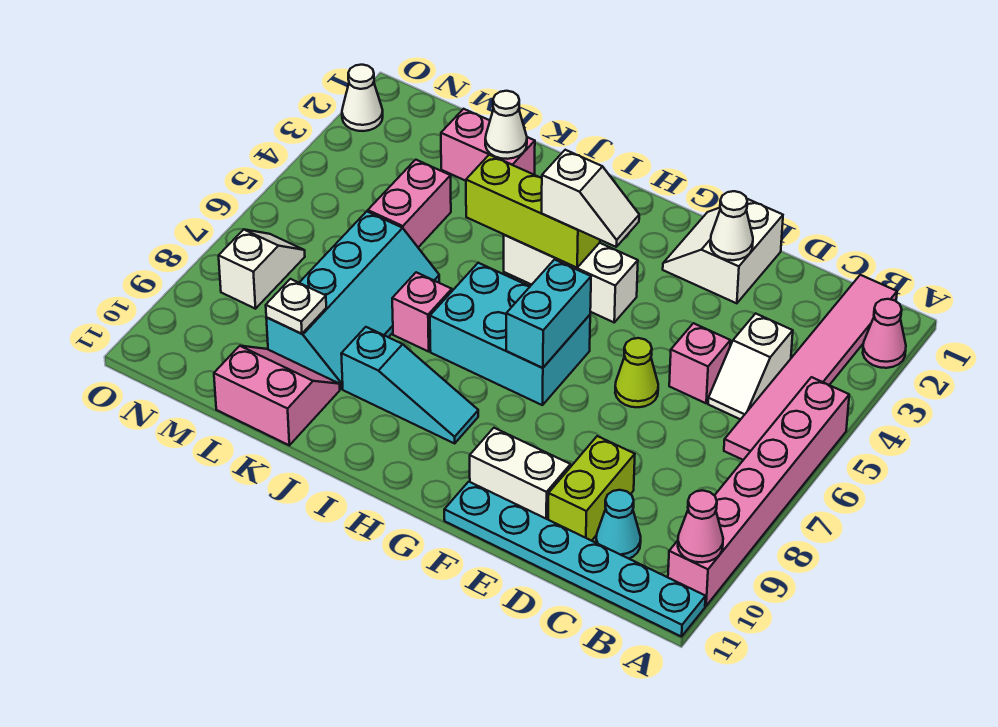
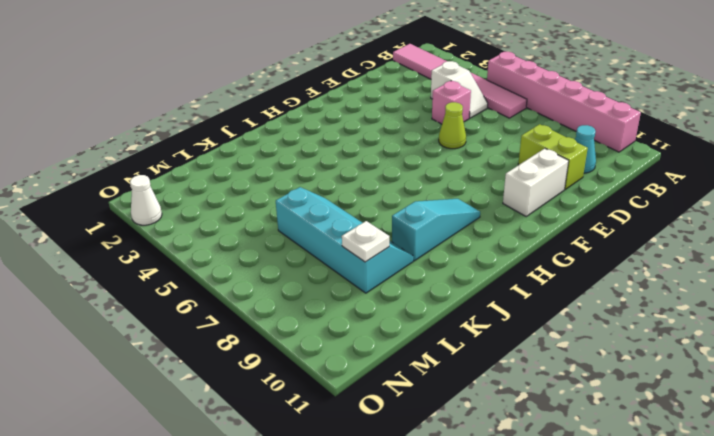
none -> pink cone A2 level 1
none -> cyan plate A11:F11 level 1
none -> white slope E1:F2 level 1 top E

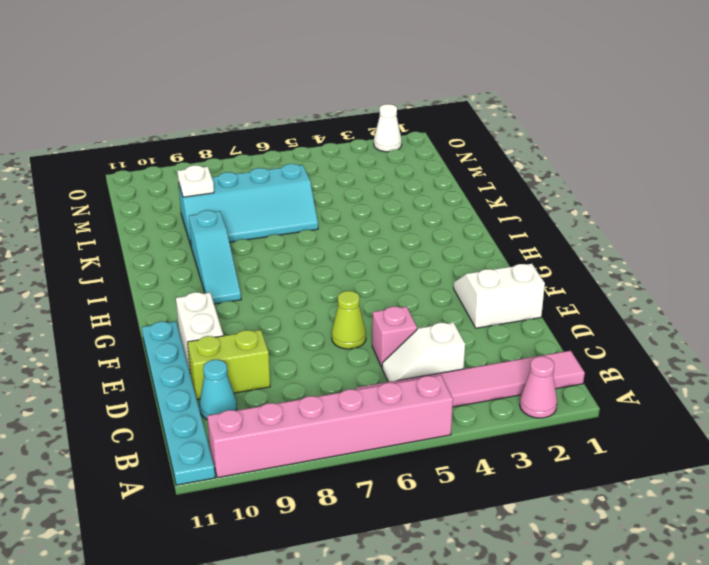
none -> white brick G4:I4 level 1
none -> cyan brick G6:I7 level 1
none -> pink brick J7 level 1

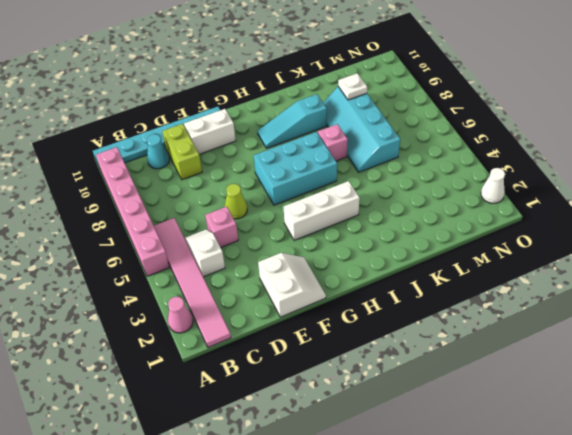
none -> pink brick K2:L2 level 1
none -> pink slope K10:L11 level 1 top 11
none -> pink brick L4:L5 level 1

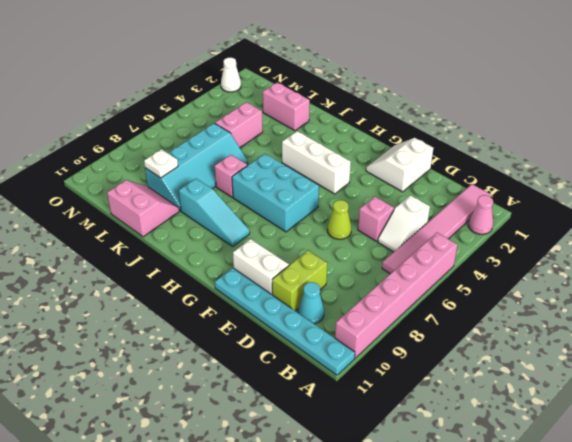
none -> white slope N7:N8 level 1 top 8
none -> pink cone A10 level 2
none -> white cone E2 level 2

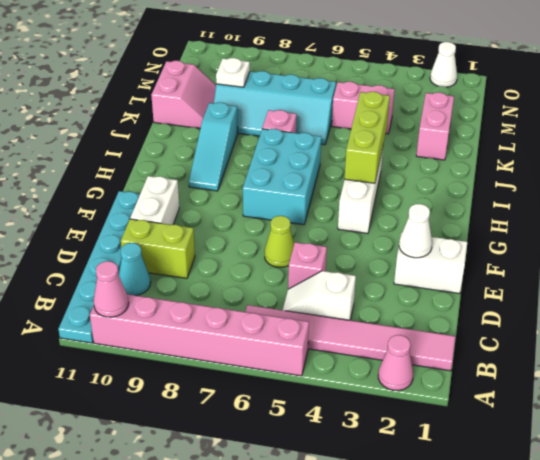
none -> white slope N7:N8 level 1 top 8
none -> cyan brick G6:G7 level 2
none -> white cone K2 level 2

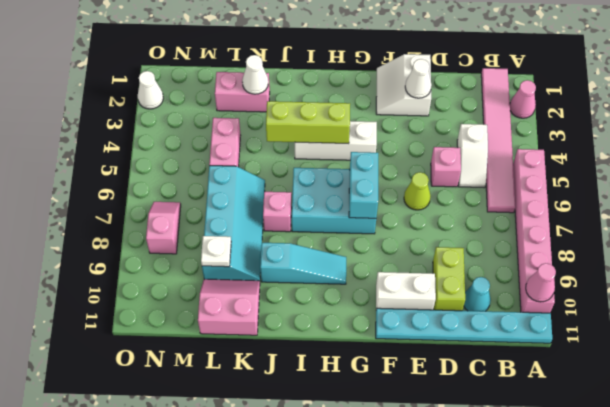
pink slope N7:N8 level 1 top 8 -> white slope N7:N8 level 1 top 8
none -> white slope G4:H4 level 3 top H

